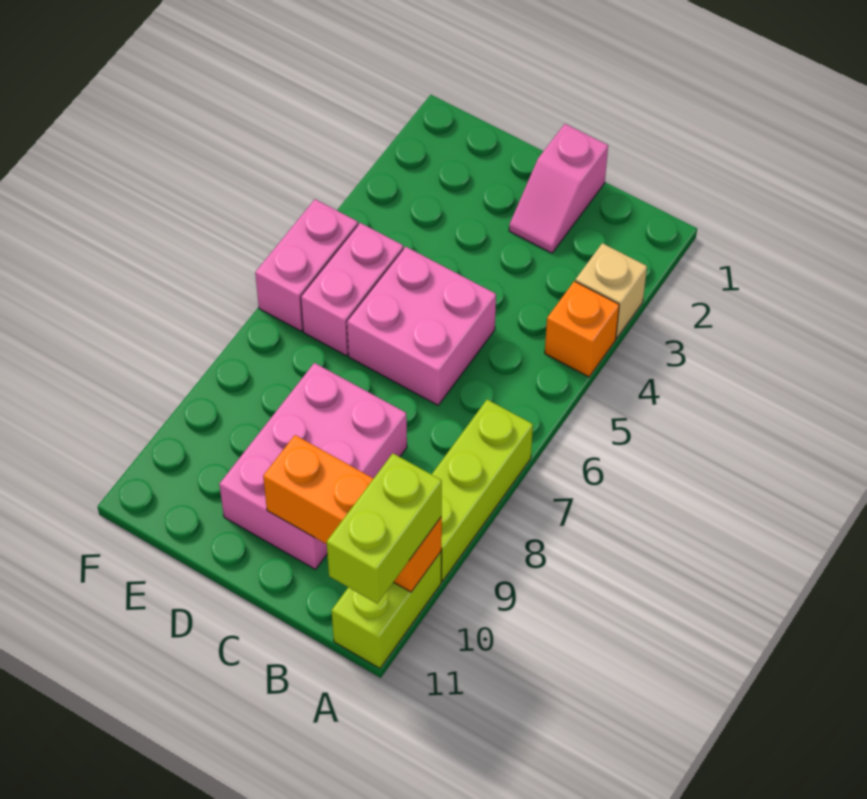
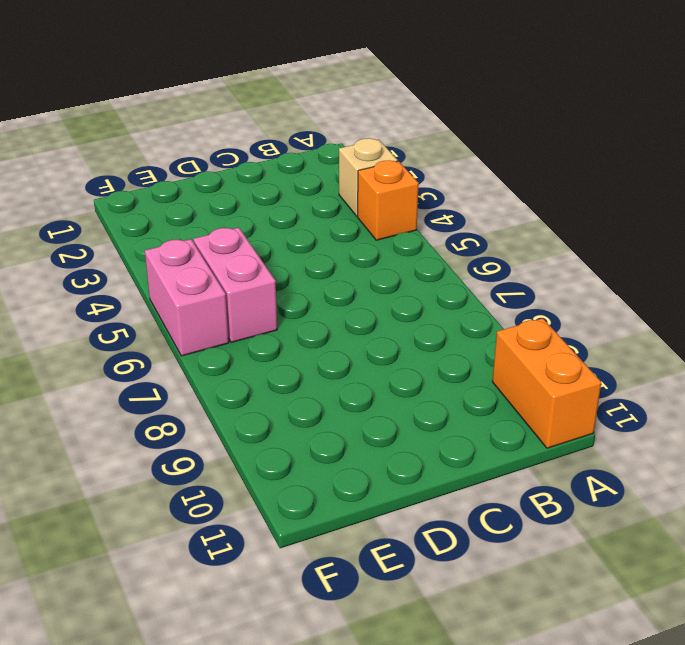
orange brick A10:A11 level 1 -> lime brick A10:A11 level 1
none -> lime brick A7:A9 level 1
none -> pink slope C1:C2 level 1 top 1

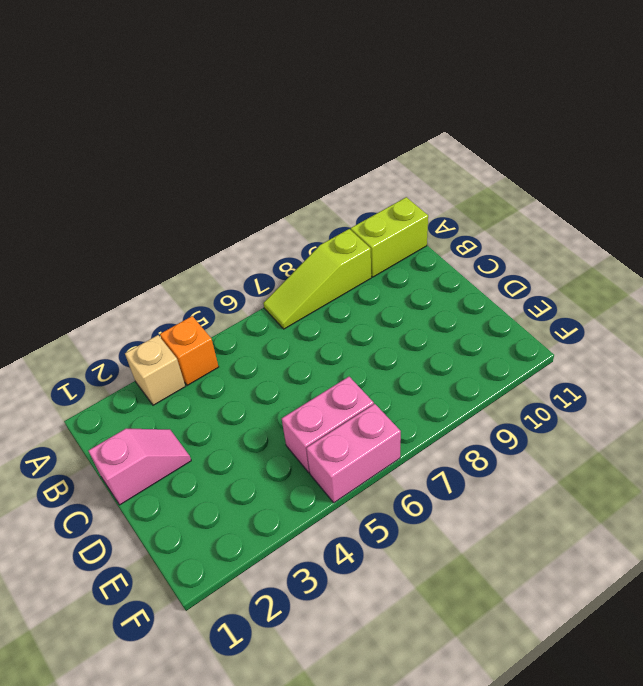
lime slope A7:A9 level 1 top 9 -> lime brick A7:A9 level 1
none -> pink brick C5:D6 level 1
none -> pink brick C8:D10 level 1

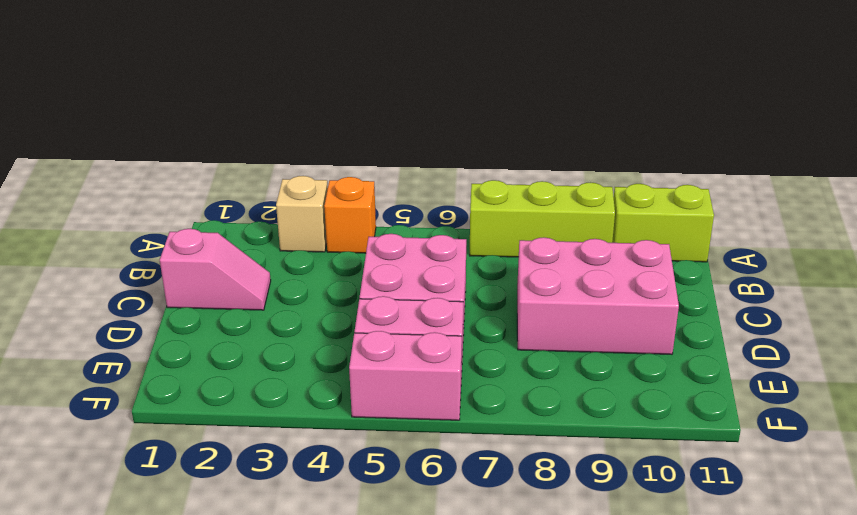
none -> orange brick A10:C10 level 2
none -> lime brick A10:A11 level 3

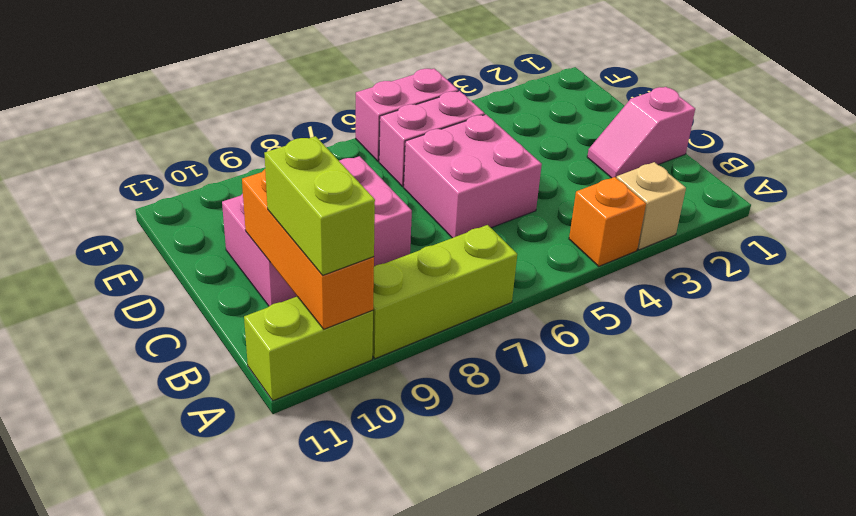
lime brick A10:B10 level 3 -> lime brick A10:A11 level 3

